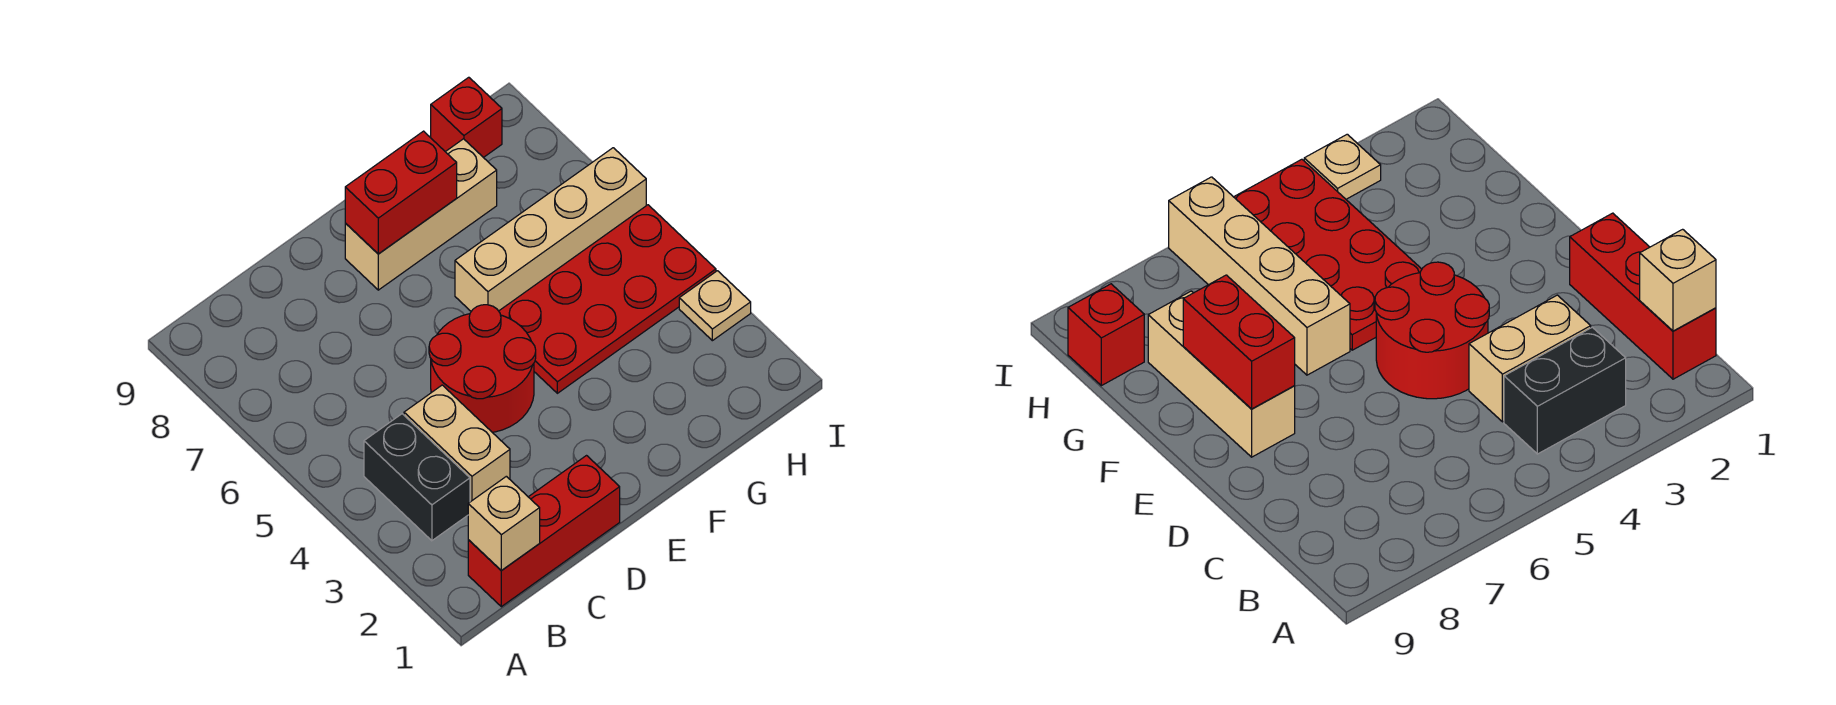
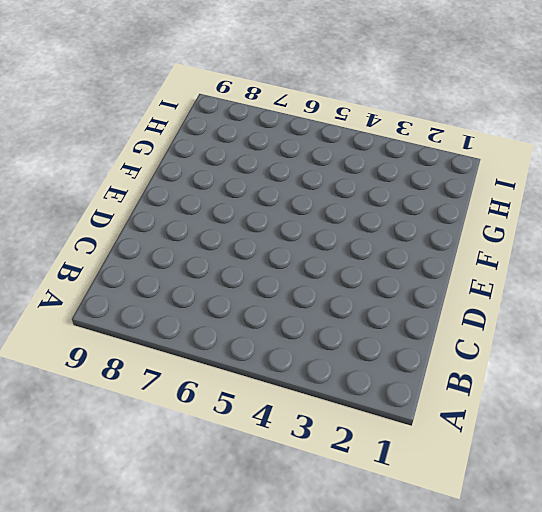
none -> red brick B1:D1 level 1
none -> black brick B3:B4 level 1

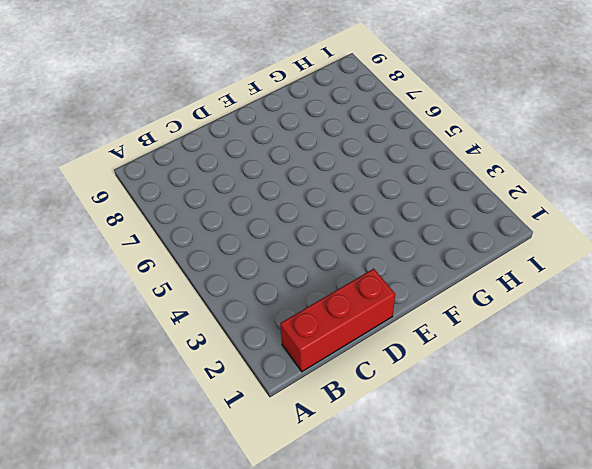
none -> black brick B3:B4 level 1
none -> tan brick C3:C4 level 1

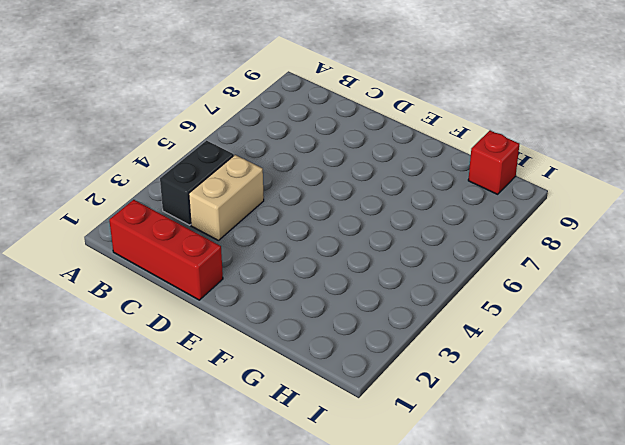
none -> red round brick D4:E5 level 1
none -> tan brick E8:G8 level 1

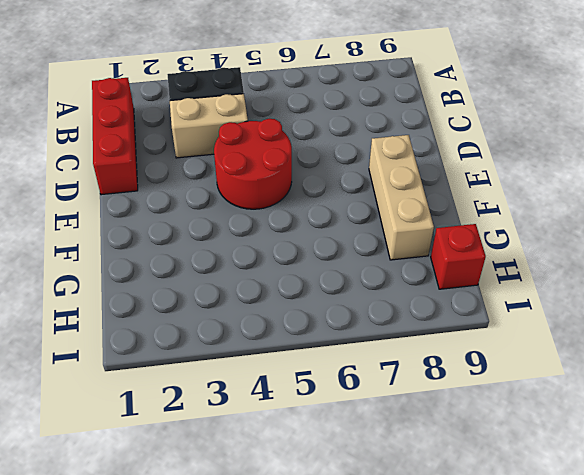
none -> red plate F4:I5 level 1
none -> tan brick F6:I6 level 1

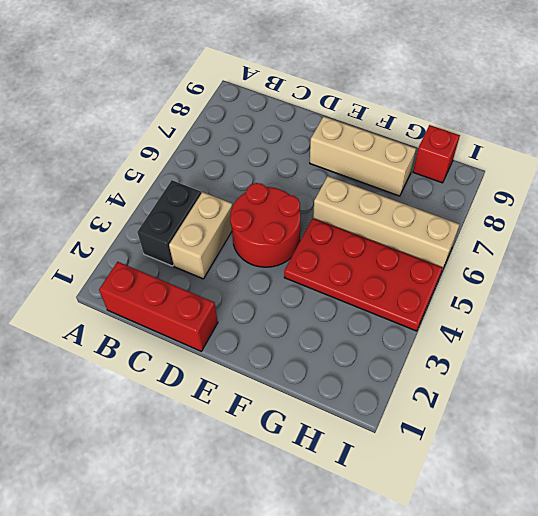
none -> tan plate I3 level 1
none -> tan brick B1 level 2

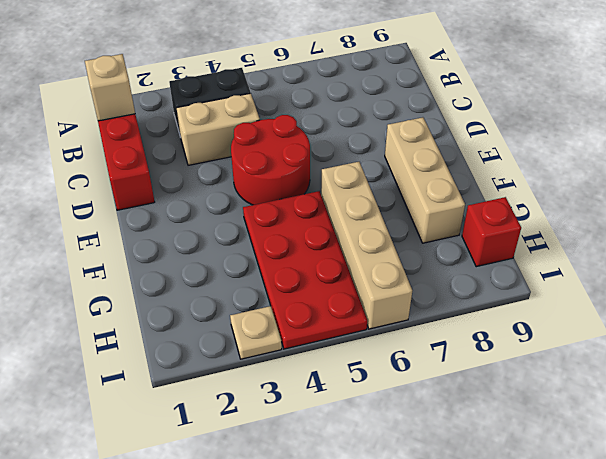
none -> red brick E8:F8 level 2

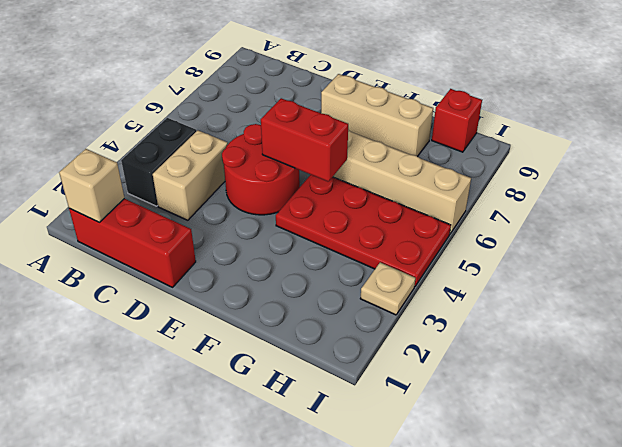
red brick E5:F5 level 2 -> red brick E8:F8 level 2

